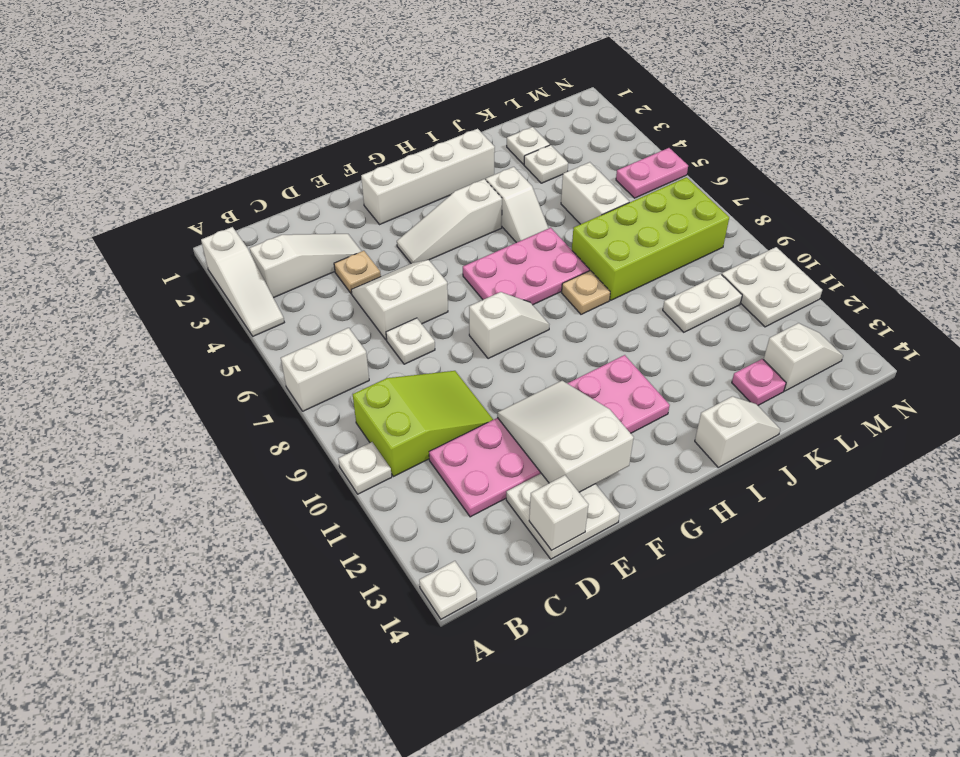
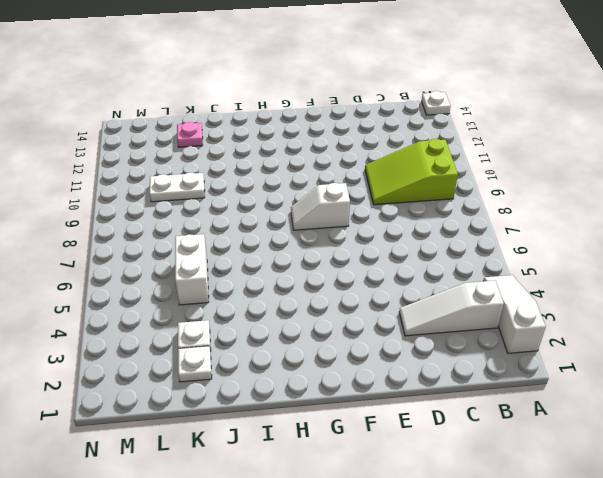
none -> white brick A7:B7 level 1
none -> white plate A10 level 1
none -> pink plate C11:H12 level 1

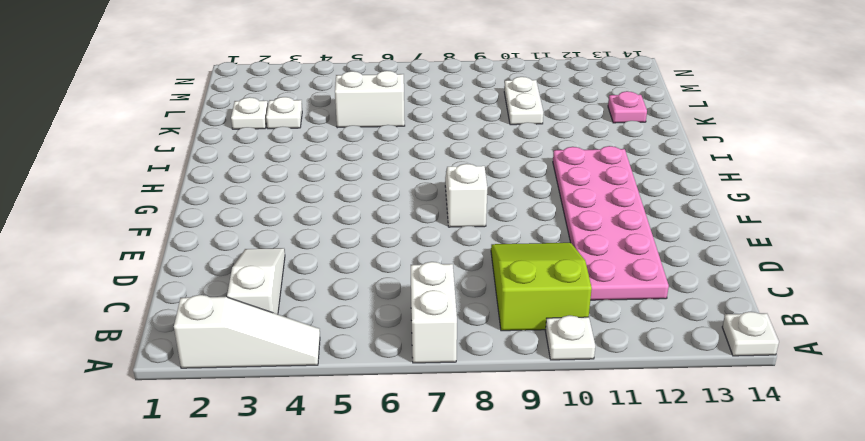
none -> tan plate D4 level 1
none -> white slope D5:E6 level 1 top 6
none -> white plate D7 level 1

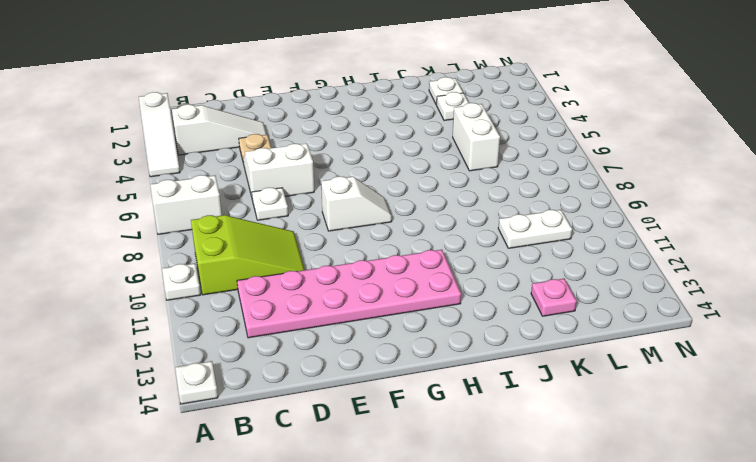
none -> white plate D13:E14 level 1
none -> white brick F2:I2 level 1
none -> white slope F4:H4 level 1 top H

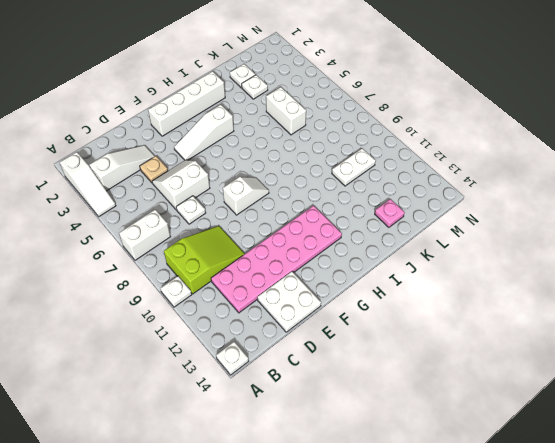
none -> pink plate G6:I7 level 1
none -> white slope I4:I5 level 1 top 4
none -> tan plate I8 level 1

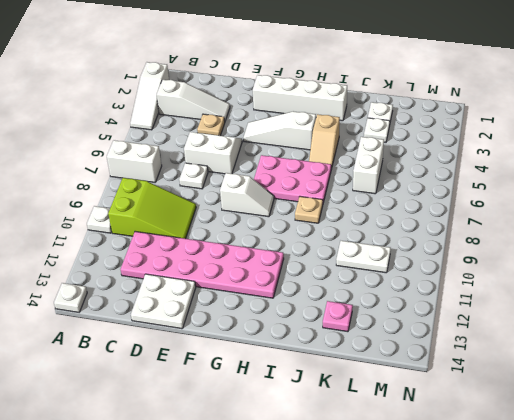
tan slope I4:I5 level 1 top 4 -> white slope I4:I5 level 1 top 4
none -> white slope I14:J14 level 1 top I
none -> lime brick J7:M8 level 1
none -> white slope L13:M13 level 1 top L

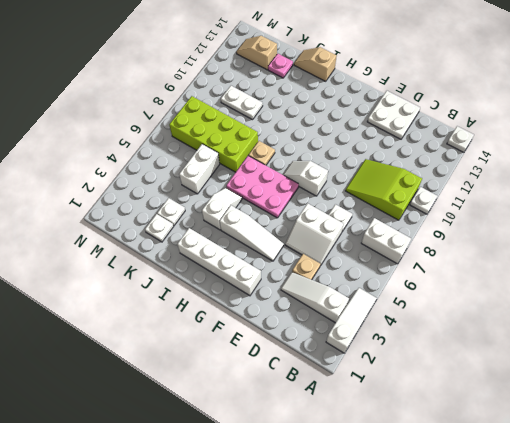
tan slope I14:J14 level 1 top I -> white slope I14:J14 level 1 top I
tan slope L13:M13 level 1 top L -> white slope L13:M13 level 1 top L
none -> pink plate C11:H12 level 1
none -> pink plate M5:N5 level 1
none -> white plate M10:N11 level 1

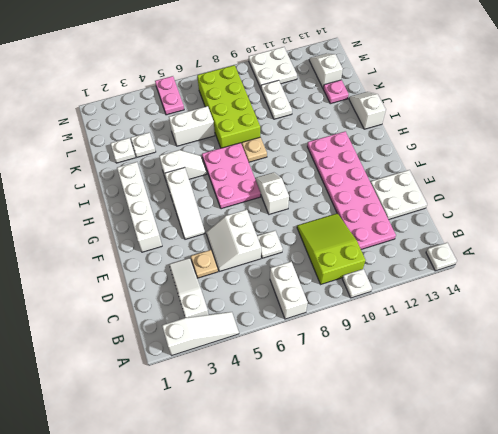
none -> white brick D14 level 2
none -> white slope E11:F13 level 2 top 13

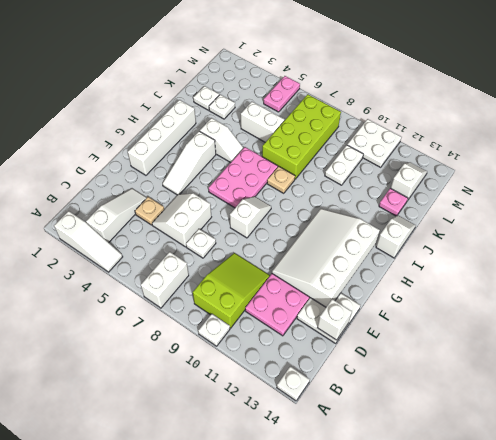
white slope E11:H13 level 2 top 13 -> white slope E11:F13 level 2 top 13

